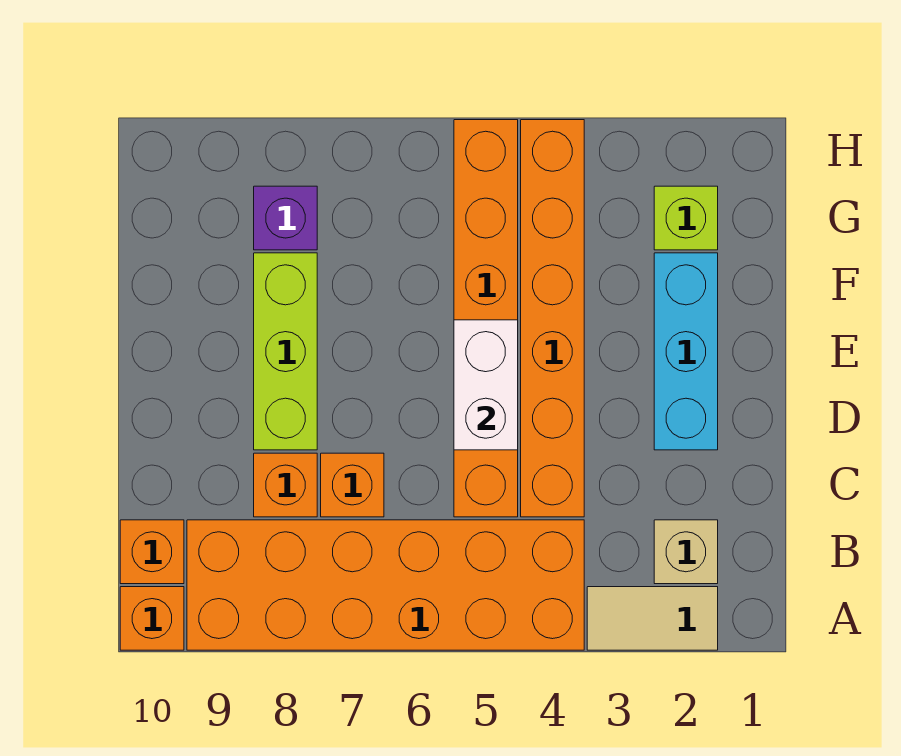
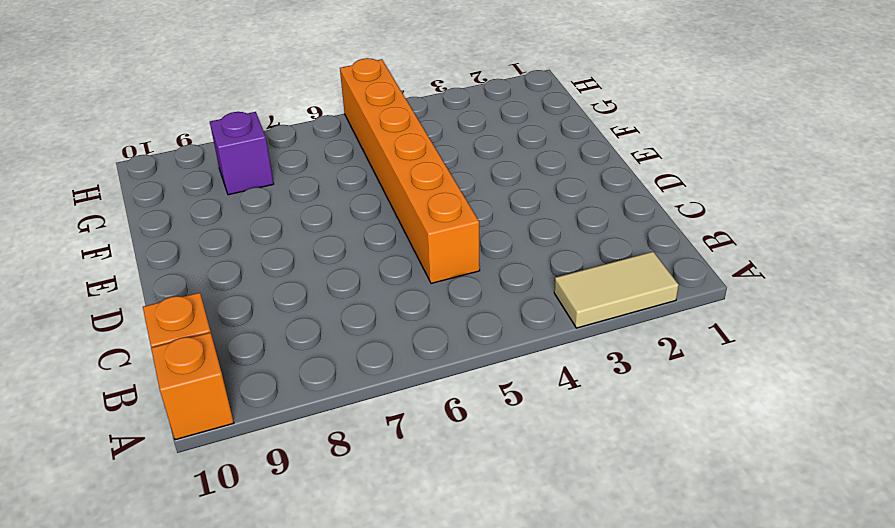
none -> orange brick A4:B9 level 1
none -> tan brick B2 level 1
none -> orange brick C4:H4 level 1

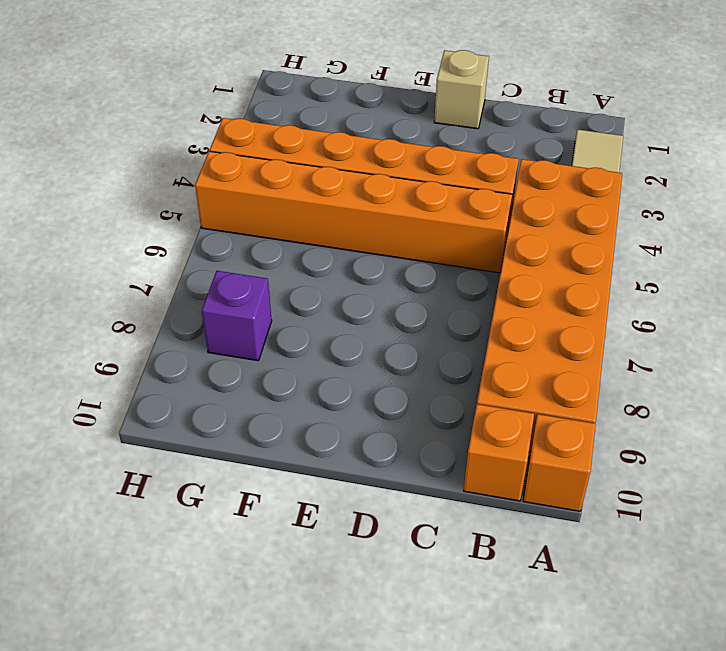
tan brick D1 level 1 -> tan brick B2 level 1
none -> orange brick C7 level 1
none -> orange brick C8 level 1
none -> cyan brick D2:F2 level 1

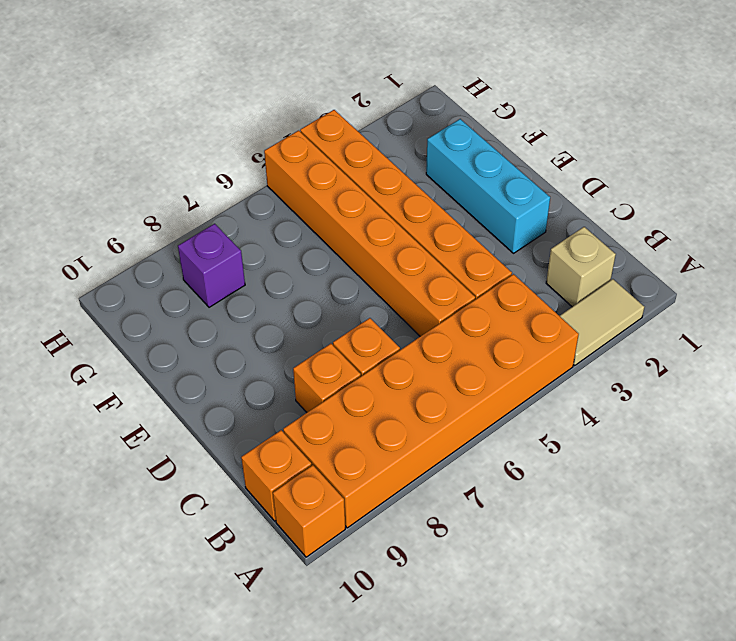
none -> lime brick D8:F8 level 1
none -> lime brick G2 level 1
none -> white brick D5:E5 level 2

